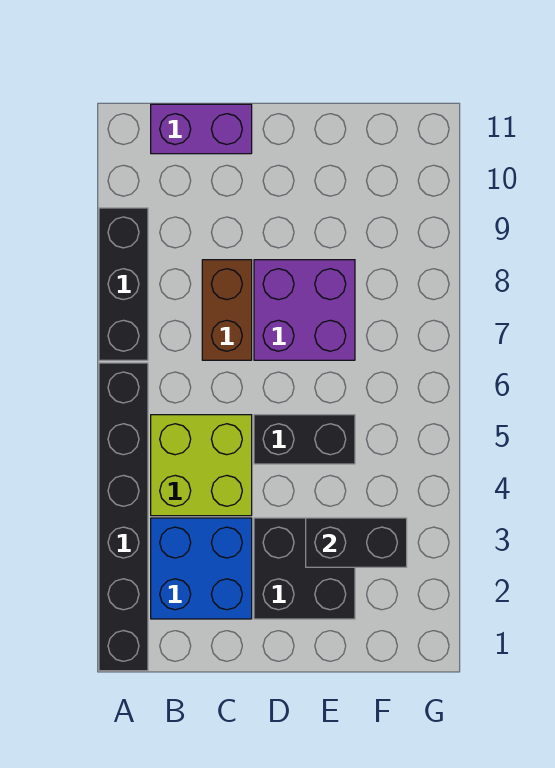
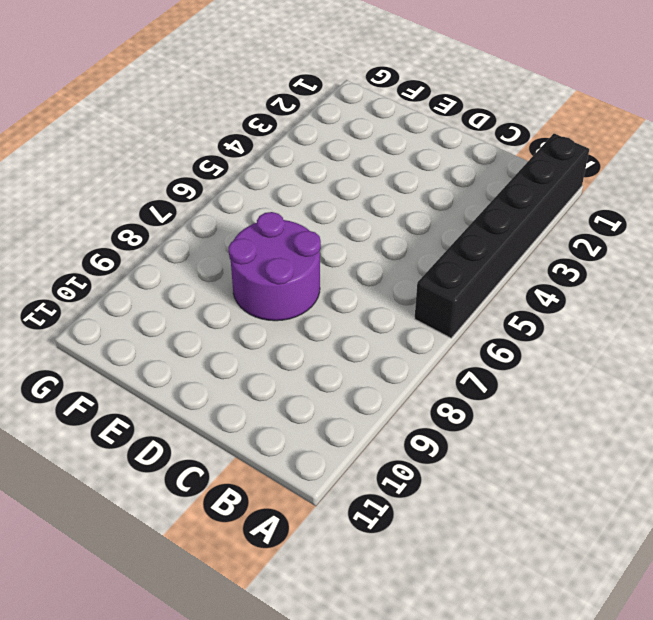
purple round brick D7:E8 level 1 -> purple brick D7:E8 level 1
none -> black brick A7:A9 level 1
none -> blue brick B2:C3 level 1

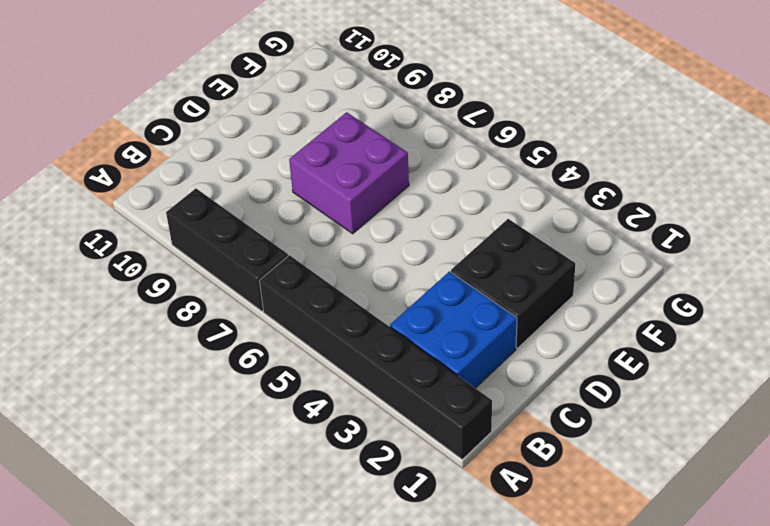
none -> lime brick B4:C5 level 1
none -> purple brick B11:C11 level 1

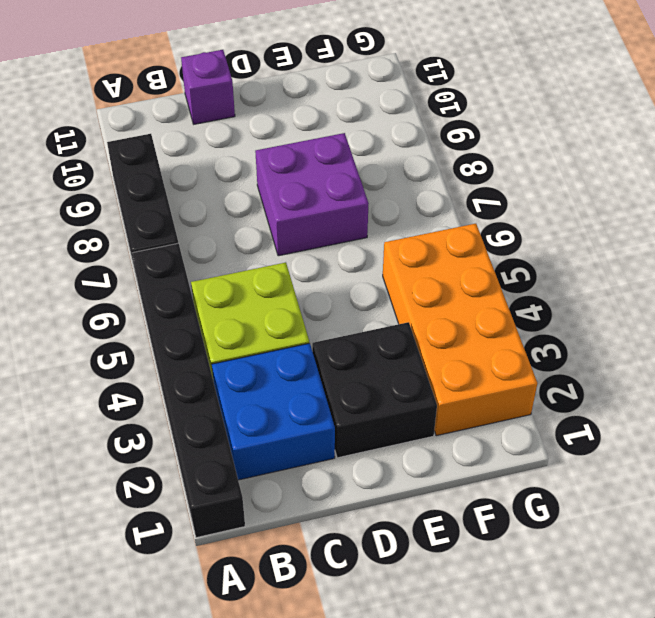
purple brick C11 level 1 -> purple brick B11:C11 level 1
orange brick F2:G5 level 1 -> none
none -> brown brick C7:C8 level 1
none -> black brick D5:E5 level 1

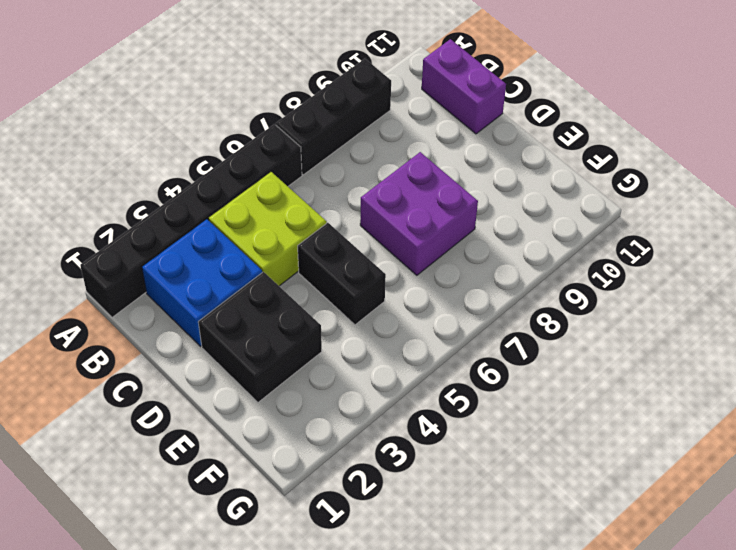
none -> brown brick C7:C8 level 1
none -> black brick E3:F3 level 2

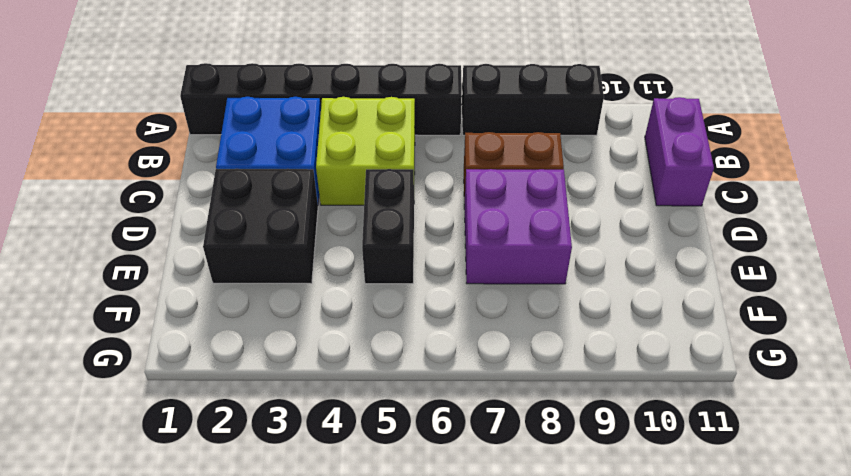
none -> black brick E3:F3 level 2

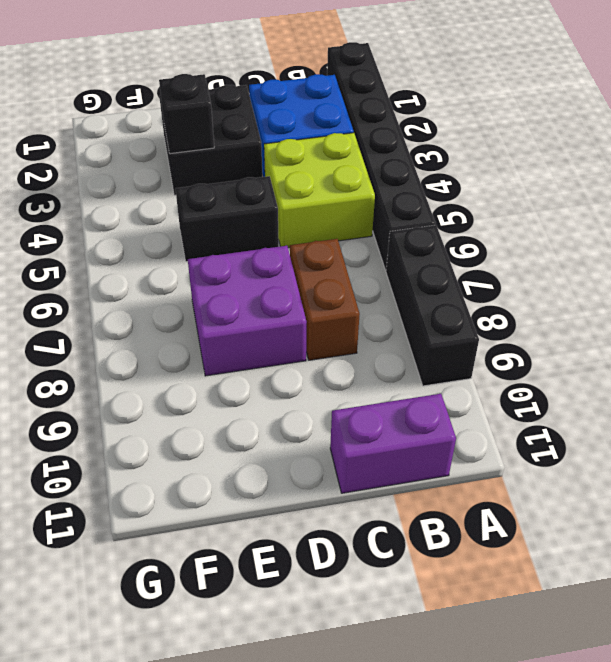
black brick E3 level 2 -> black brick E3:F3 level 2

